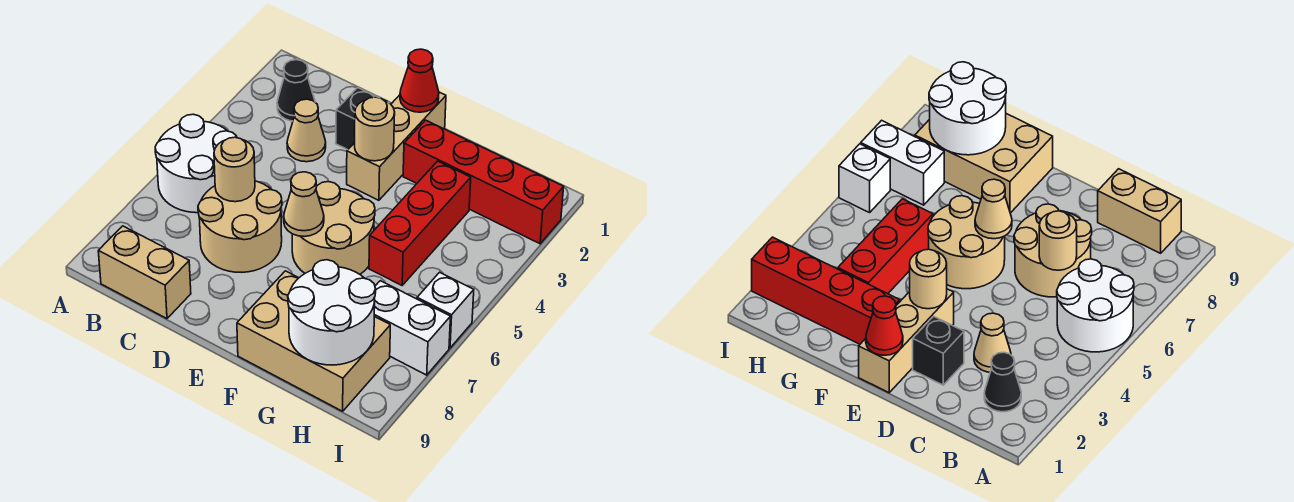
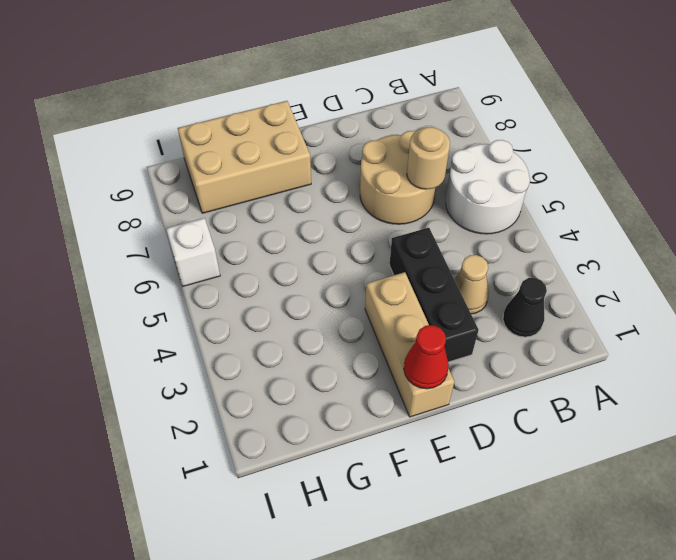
black brick D2:D4 level 1 -> black brick D2 level 1
none -> tan brick B9:C9 level 1
none -> tan round brick E5:F6 level 1
none -> red brick F2:I2 level 1

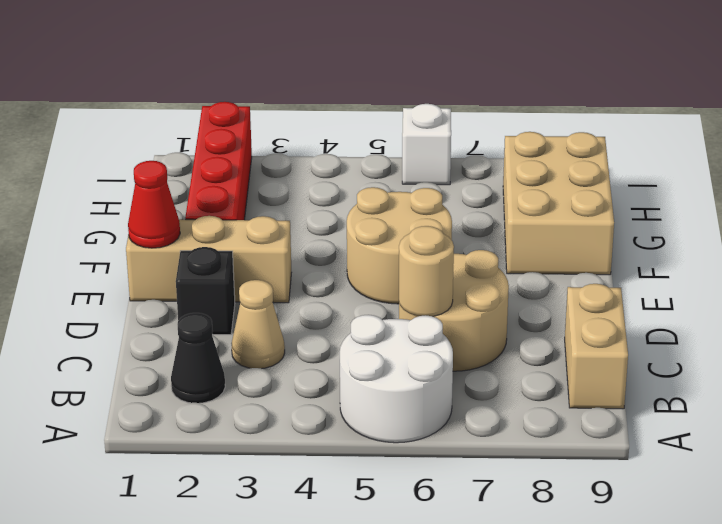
none -> red brick G3:G5 level 1
none -> white brick H7:I7 level 1
none -> tan round brick E3 level 2

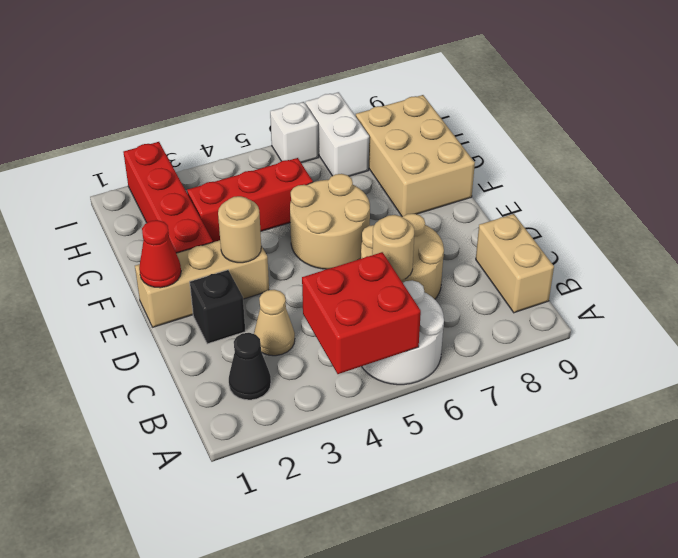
red brick A4:B5 level 2 -> none
none -> tan cone E6 level 2
none -> white round brick G8:H9 level 2

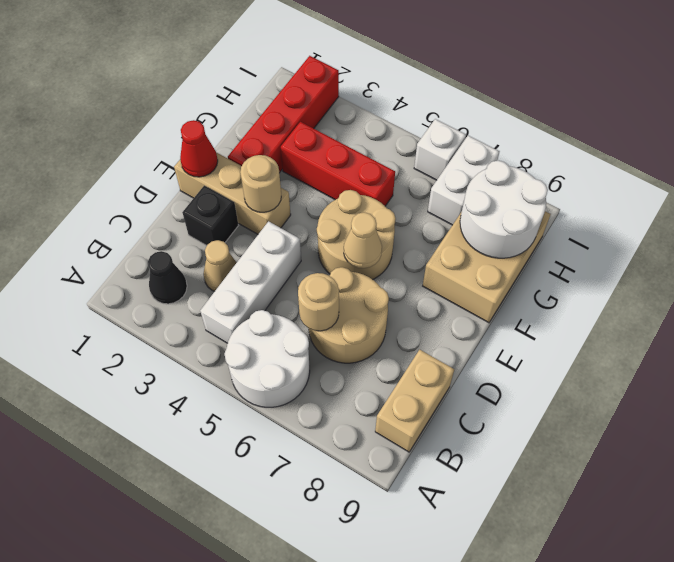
white brick B4:D4 level 1 -> none

